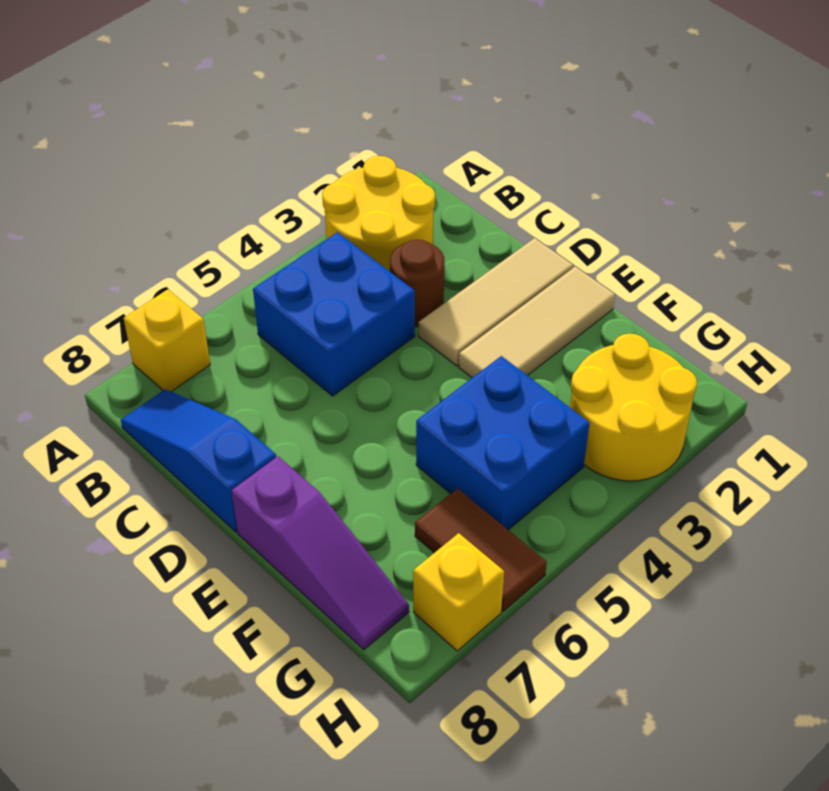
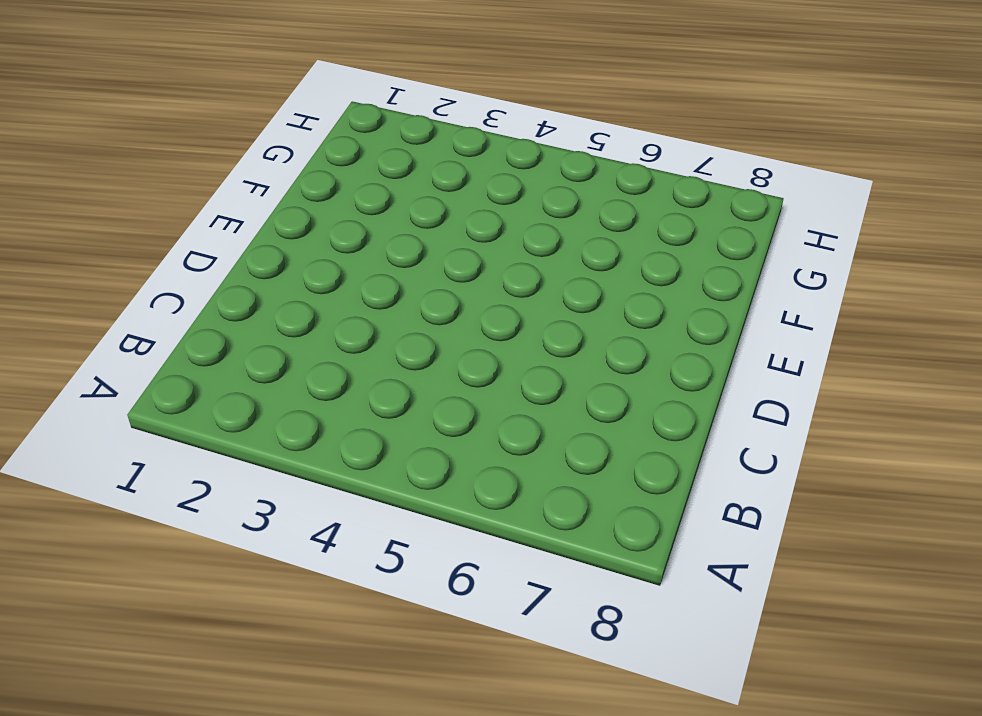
none -> yellow round brick A2:B3 level 1
none -> yellow brick A7 level 1
none -> blue brick B4:C5 level 1

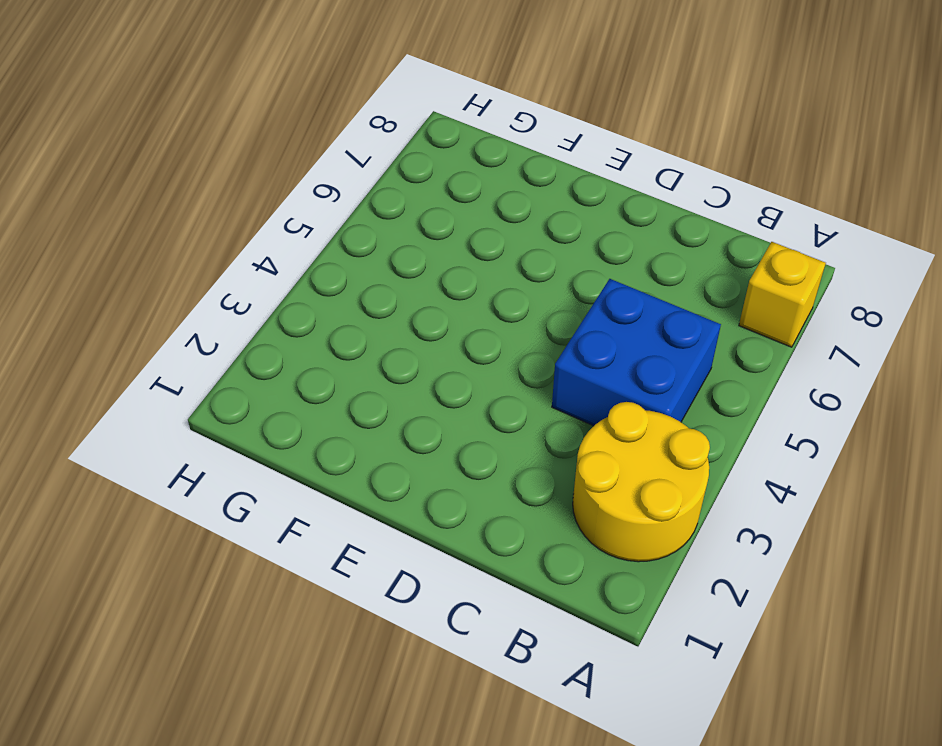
none -> blue slope B8:D8 level 1 top D
none -> brown round brick C3 level 1
none -> tan tile D1:D3 level 1

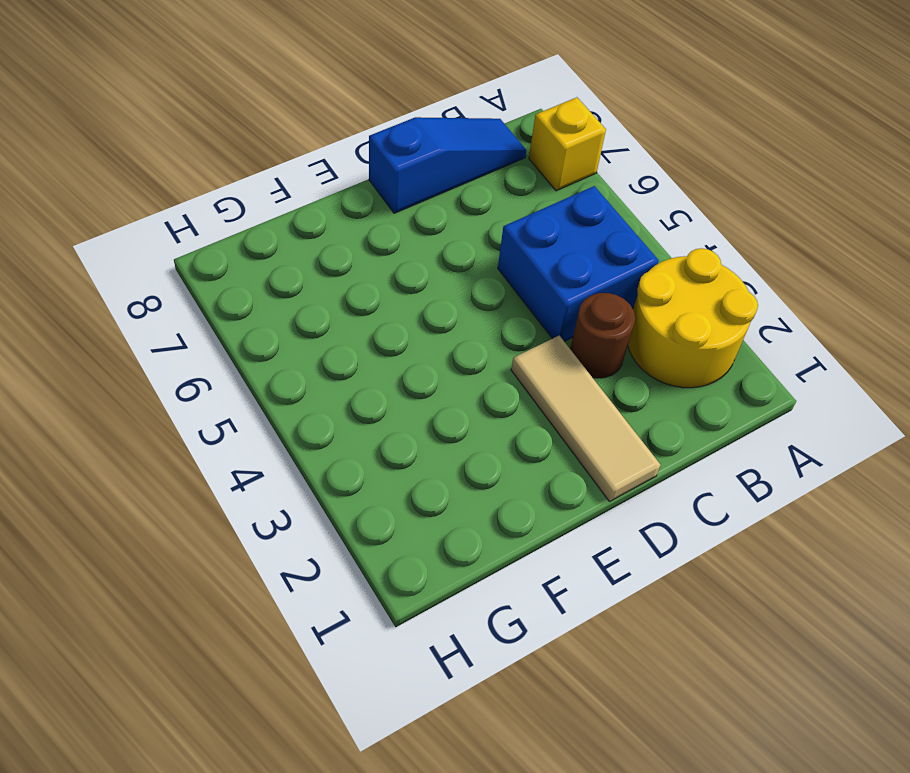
none -> tan tile E1:E3 level 1
none -> purple slope E8:G8 level 1 top E
none -> blue brick F4:G5 level 1

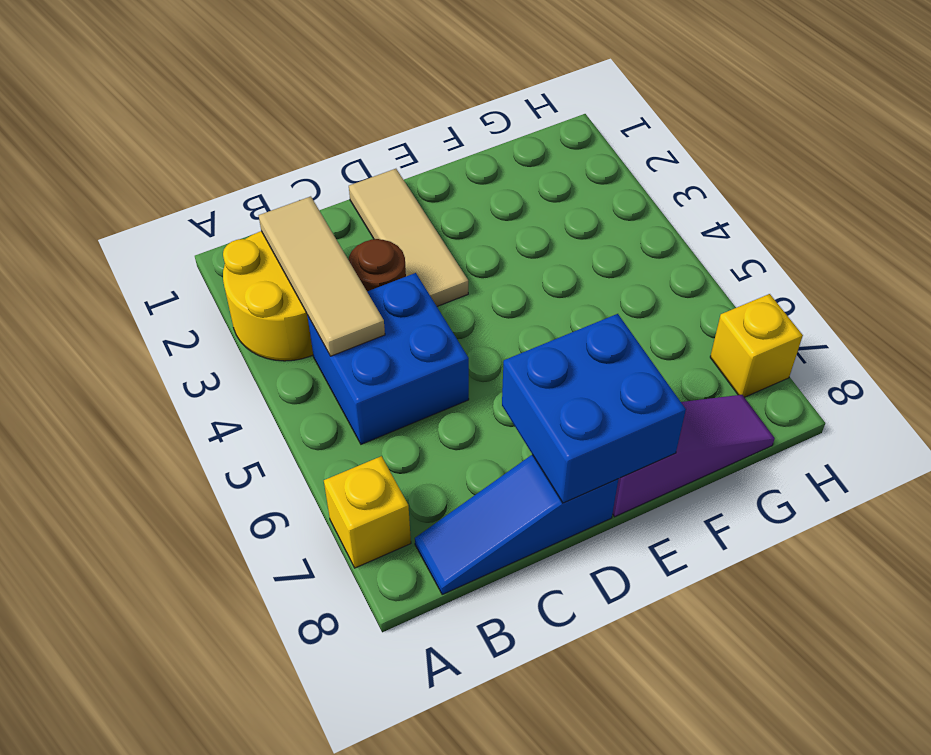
tan tile B2:B4 level 2 -> tan tile E1:E3 level 1
blue brick D7:E8 level 2 -> blue brick F4:G5 level 1
none -> yellow round brick G2:H3 level 1
none -> brown tile G6:H6 level 1

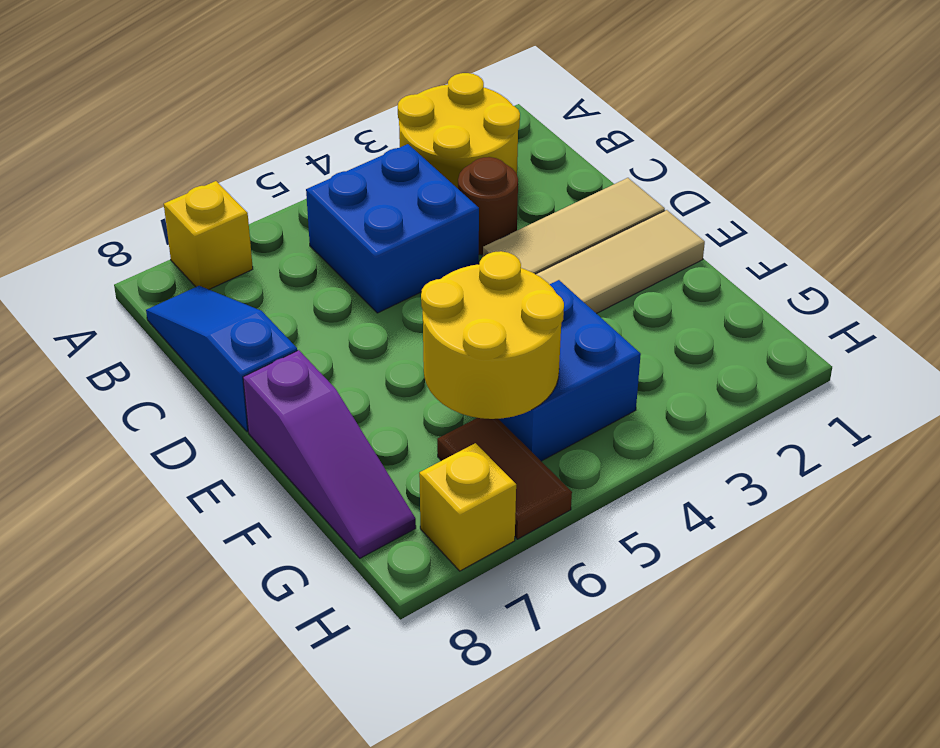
yellow round brick F5:G6 level 2 -> yellow round brick G2:H3 level 1

